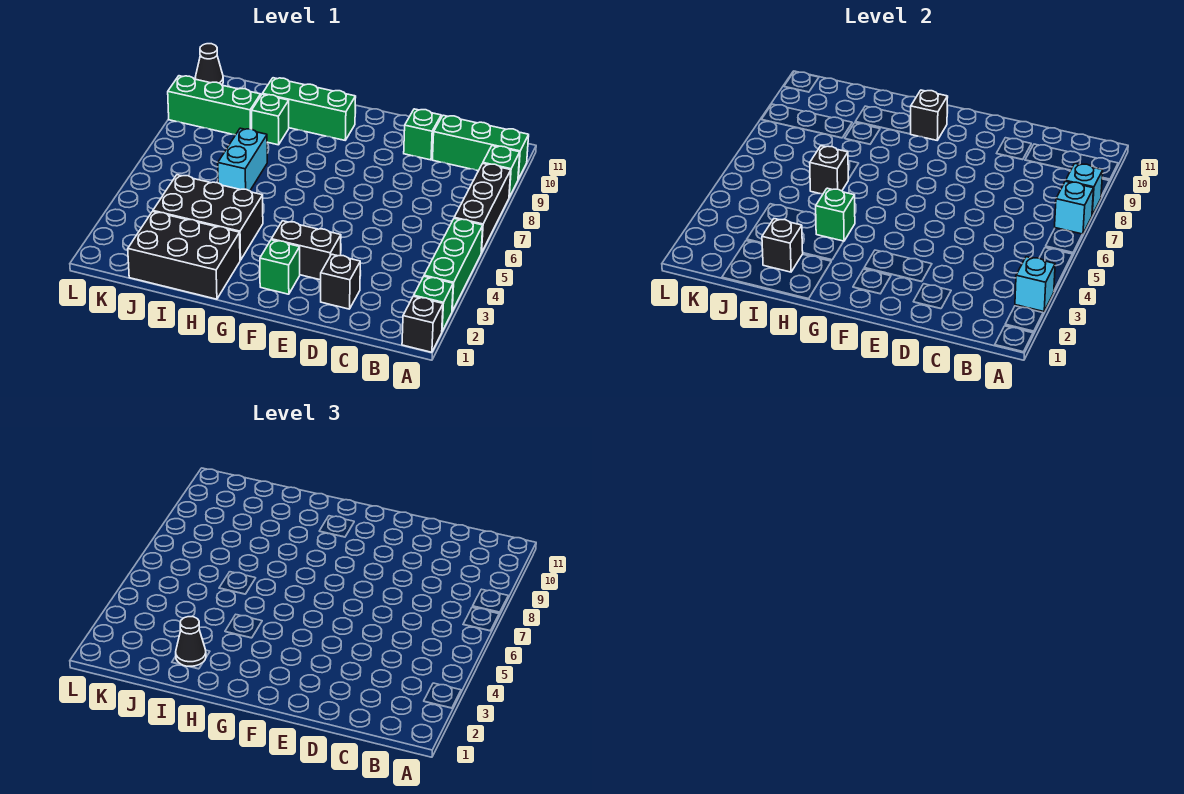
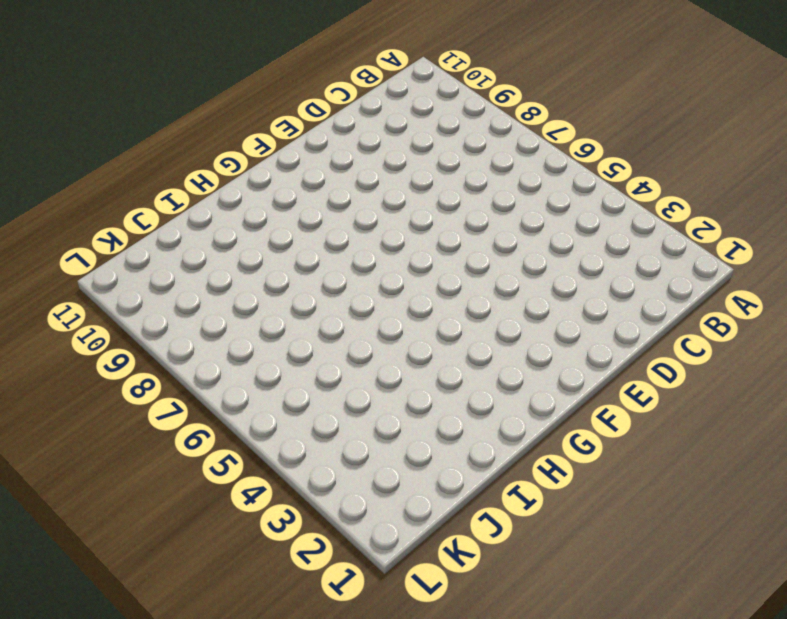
none -> black brick A1 level 1
none -> green brick A2 level 1
none -> green brick A3:A5 level 1

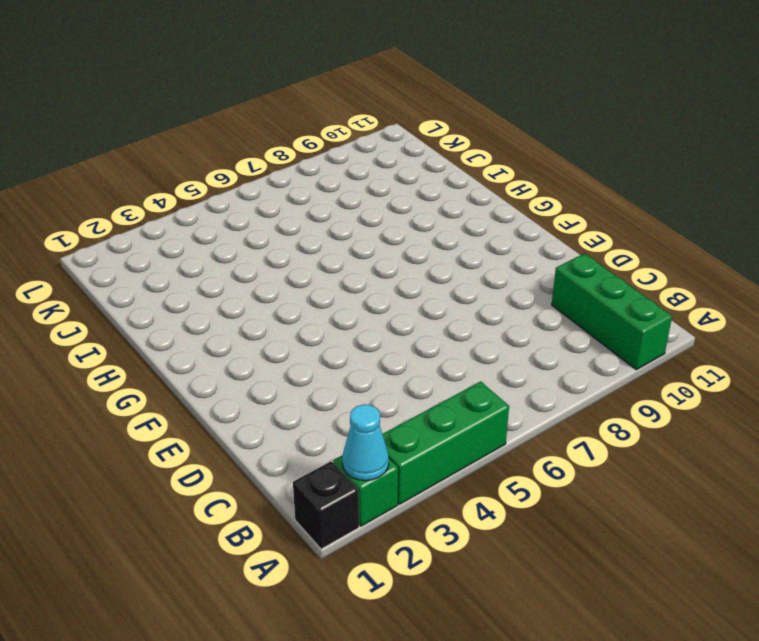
cyan cone A2 level 2 -> none
none -> black brick A6:A8 level 1
none -> green brick A9 level 1
none -> black brick D2 level 1

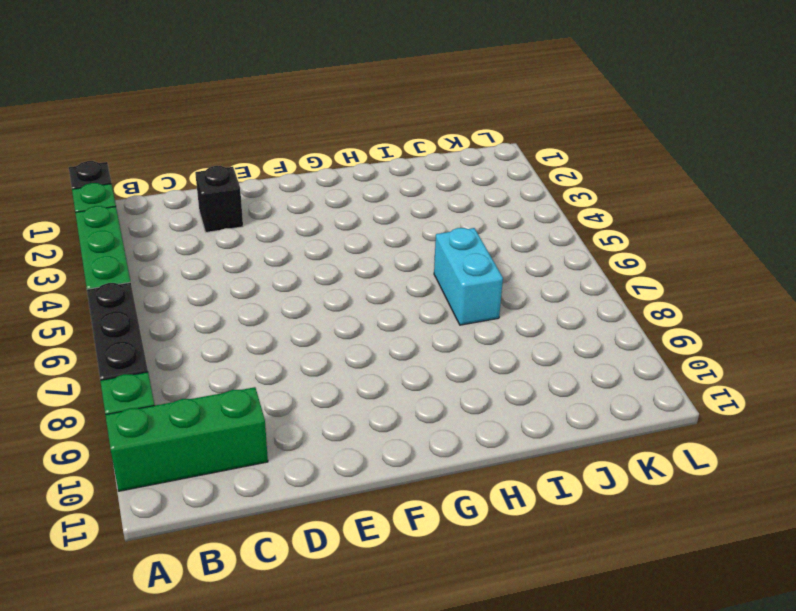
none -> green brick D10 level 1
none -> black brick E3:F3 level 1
none -> green brick F2 level 1

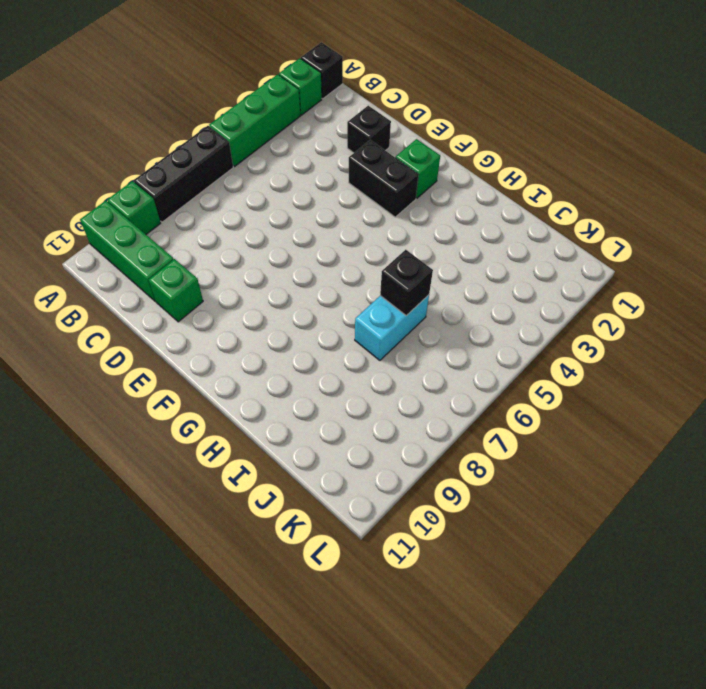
none -> green brick G10:I10 level 1
none -> black brick H1:J2 level 1
none -> black brick H3:J4 level 1

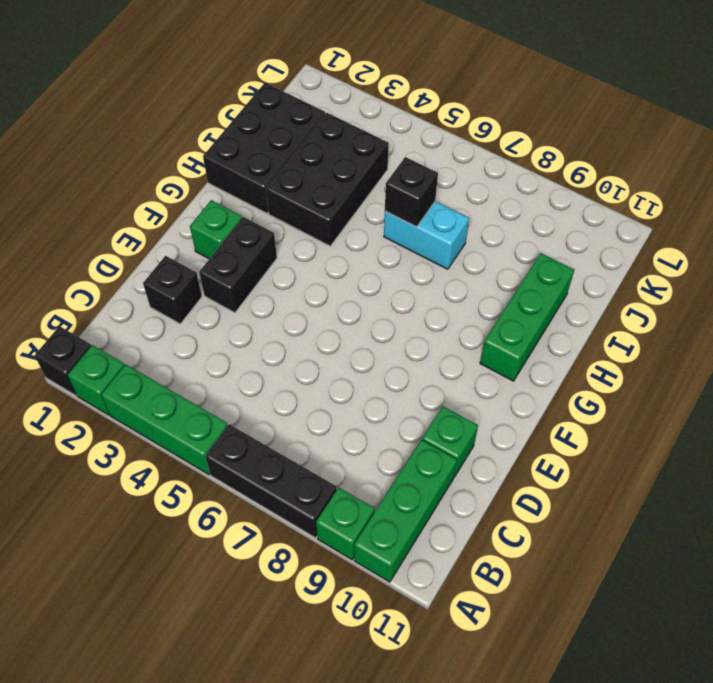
none -> green brick I9 level 1
none -> green brick J9:L9 level 1
none -> black cone L11 level 1

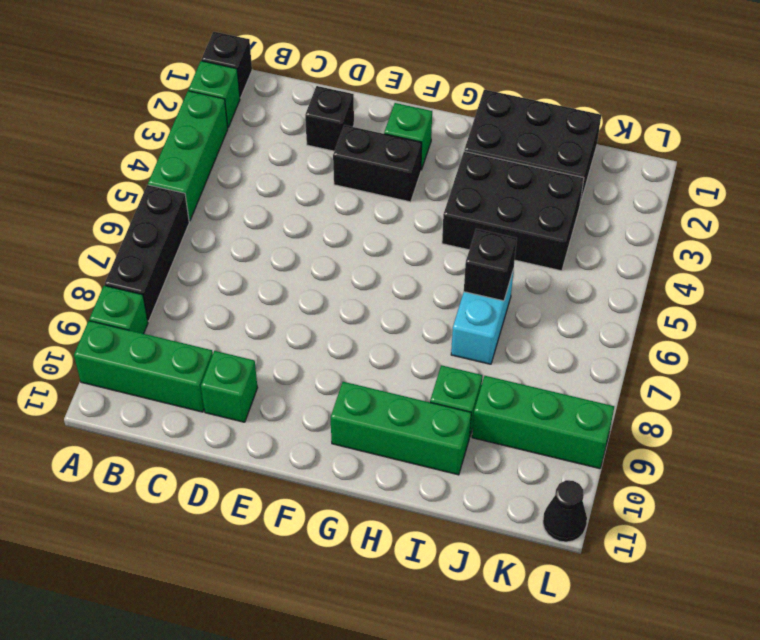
none -> cyan brick A3 level 2
none -> cyan brick A7 level 2
none -> cyan brick A8 level 2

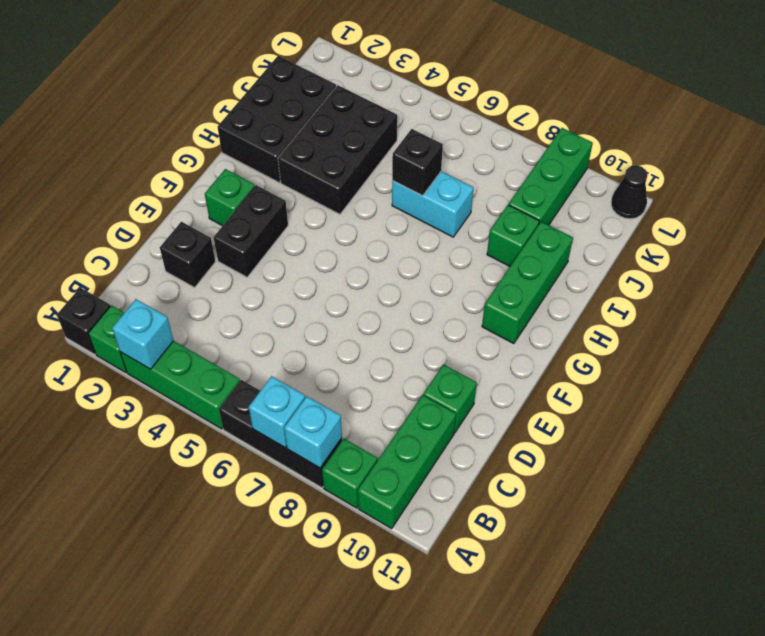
none -> black brick G10 level 2
none -> green brick H4 level 2
none -> black brick I2 level 2

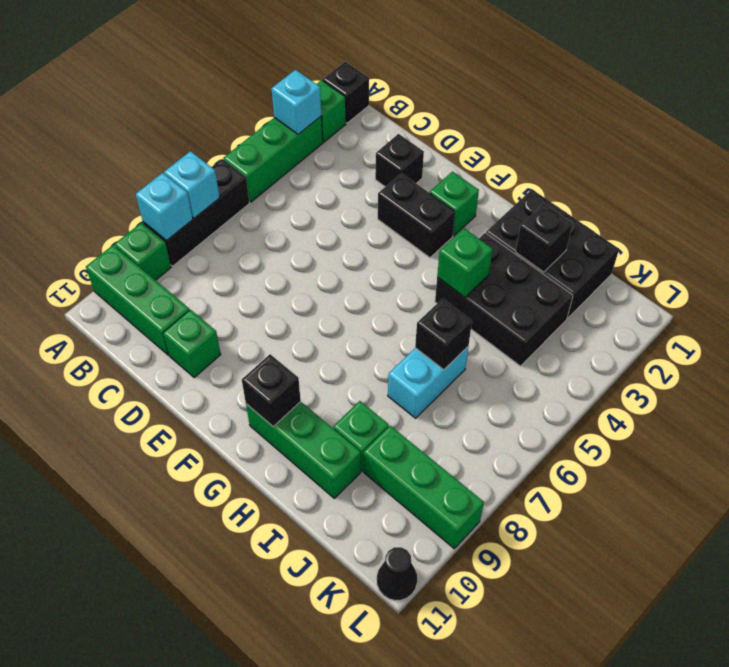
none -> black cone I2 level 3

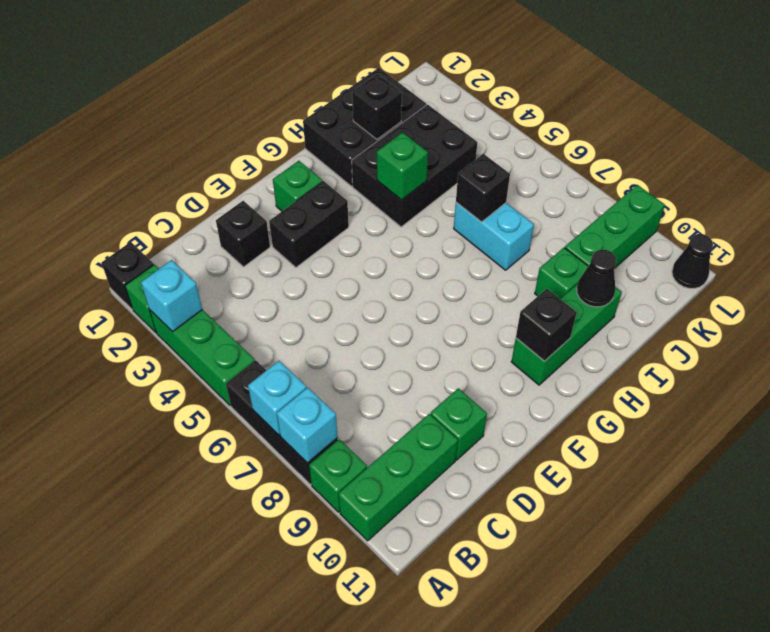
black cone I10 level 2 -> black cone I2 level 3

